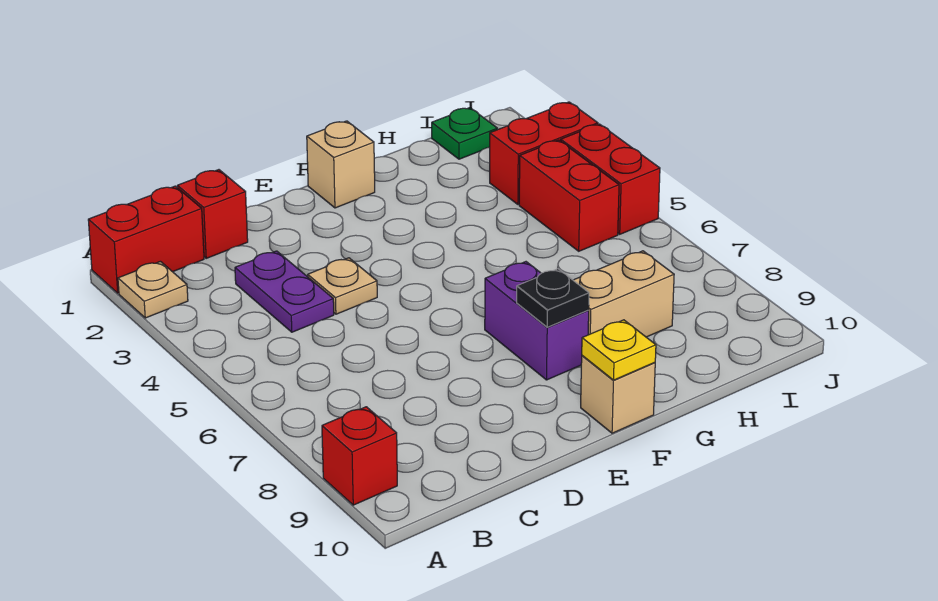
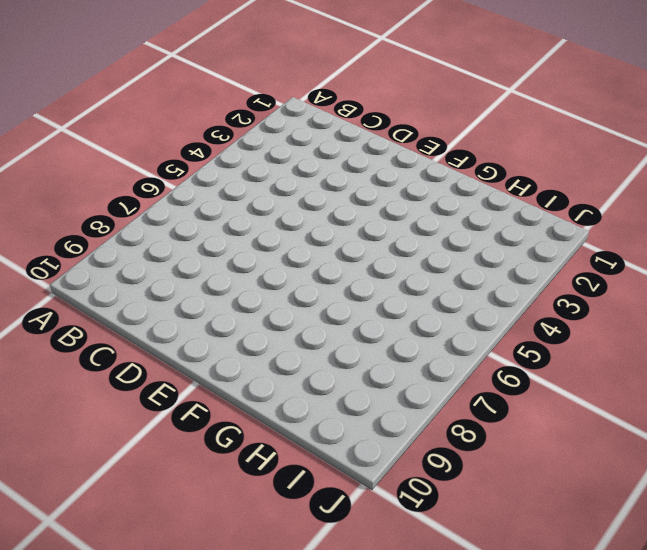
none -> red brick A1:B1 level 1
none -> tan plate A2 level 1
none -> red brick A9 level 1

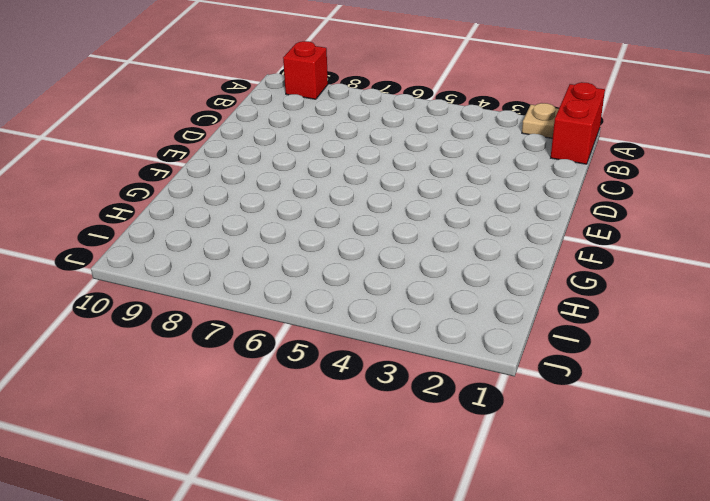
none -> red brick C1 level 1
none -> purple plate C3:C4 level 1
none -> tan plate D4 level 1

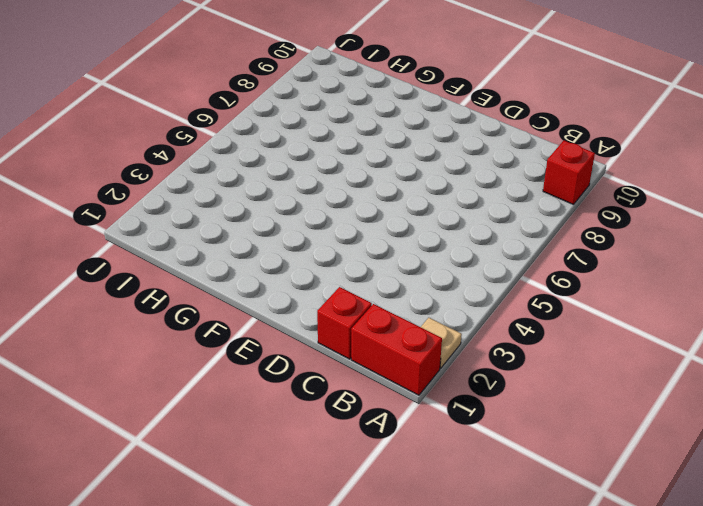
none -> purple plate C3:C4 level 1
none -> tan plate D4 level 1
none -> tan brick F1 level 1

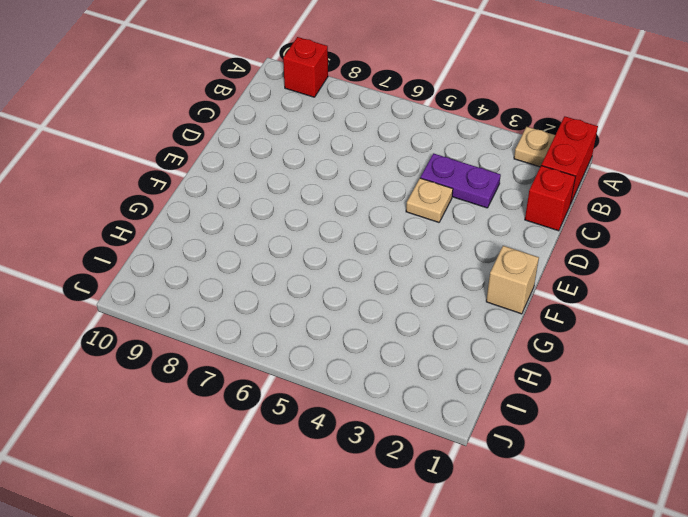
none -> purple brick F7:F8 level 1
none -> tan brick F10 level 1
none -> tan brick G8:H8 level 1

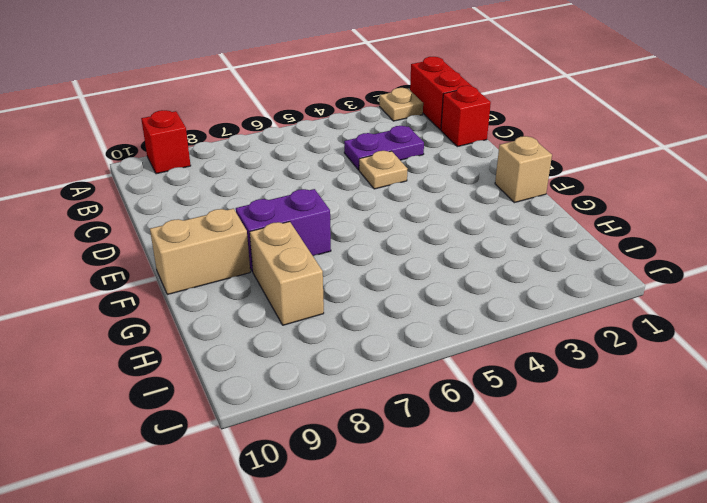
tan brick F9:F10 level 1 -> tan brick F10 level 1
none -> green plate I1 level 1
none -> red brick I3:J3 level 1
none -> red brick I4:I5 level 1

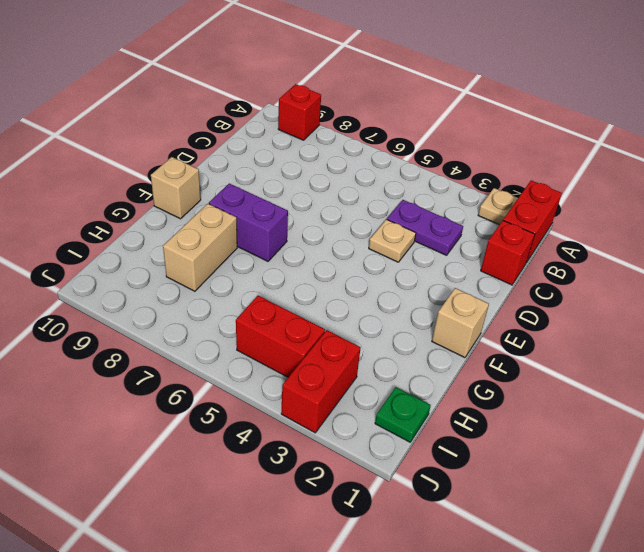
none -> red brick J4:J5 level 1
none -> black plate F8 level 2
none -> yellow plate F10 level 2

